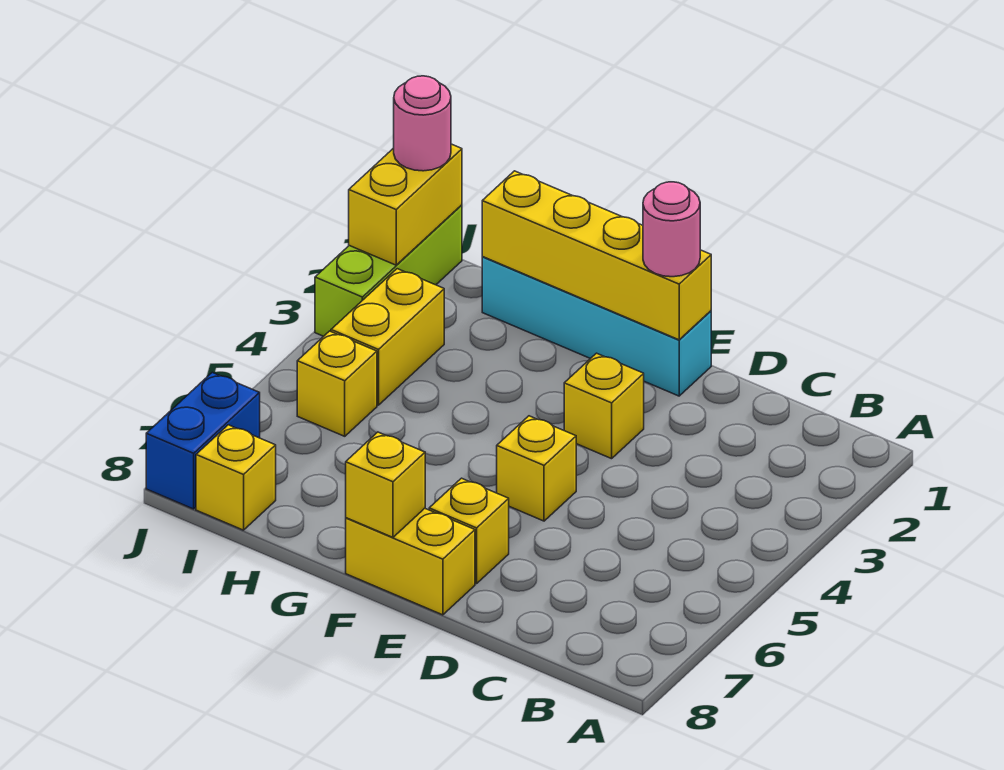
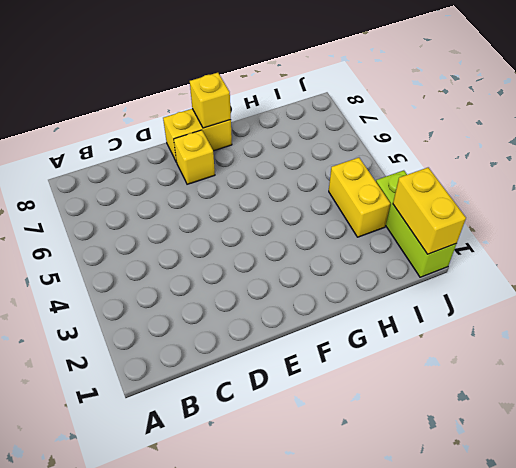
none -> cyan brick E1:H1 level 1
none -> yellow brick E3 level 1
none -> yellow brick E5 level 1

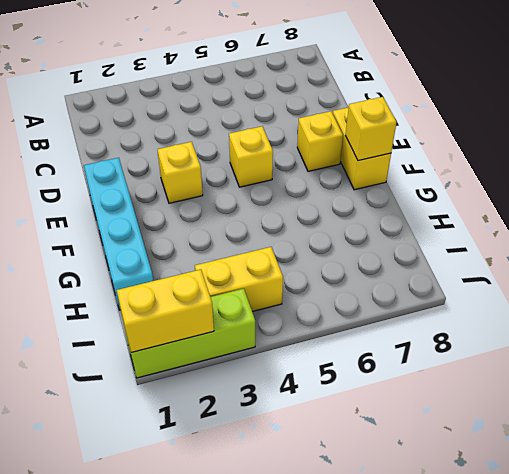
none -> yellow brick I5 level 1
none -> yellow brick I8 level 1
none -> blue brick J7:J8 level 1

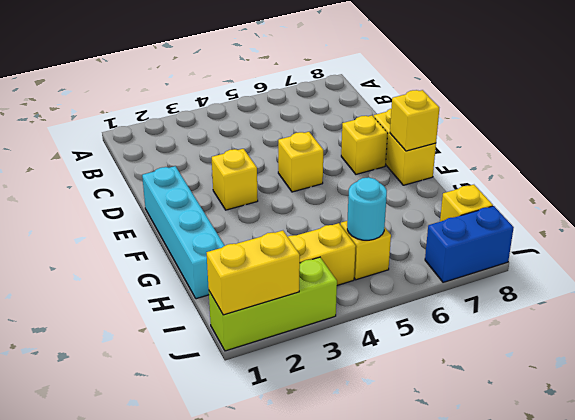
cyan round brick I5 level 2 -> none
none -> yellow brick E1:H1 level 2
none -> pink round brick E1 level 3
none -> pink round brick J1 level 3

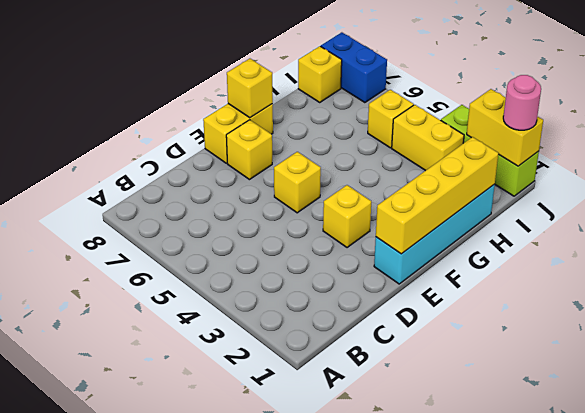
none -> pink round brick E1 level 3

